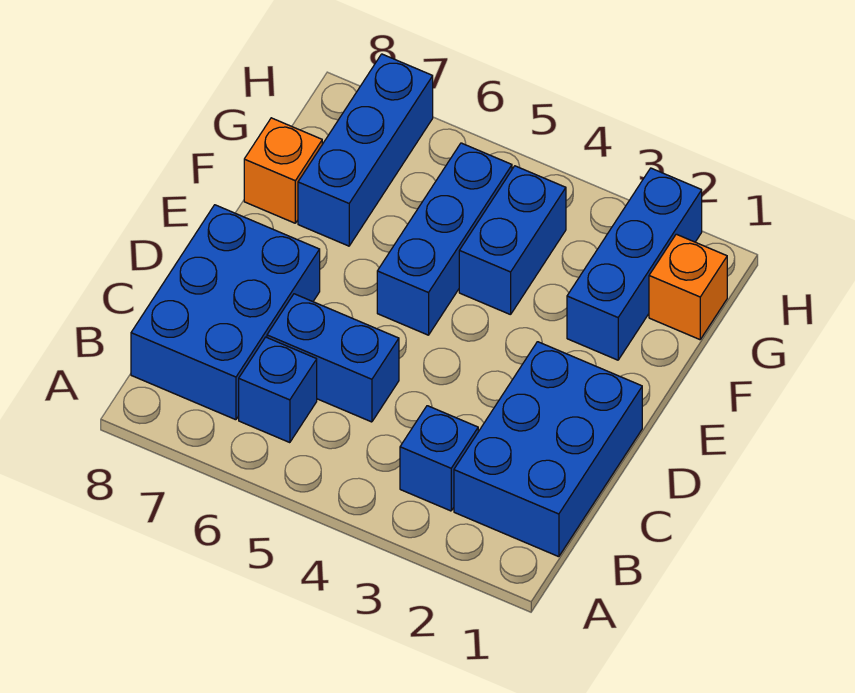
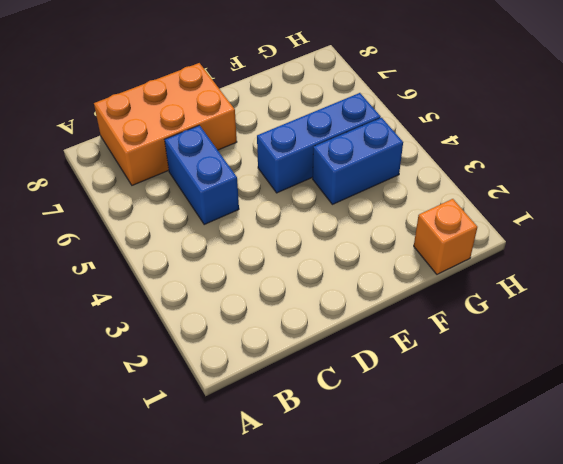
orange brick B7:D8 level 1 -> blue brick B7:D8 level 1
none -> blue brick B1:D2 level 1
none -> blue brick B3 level 1

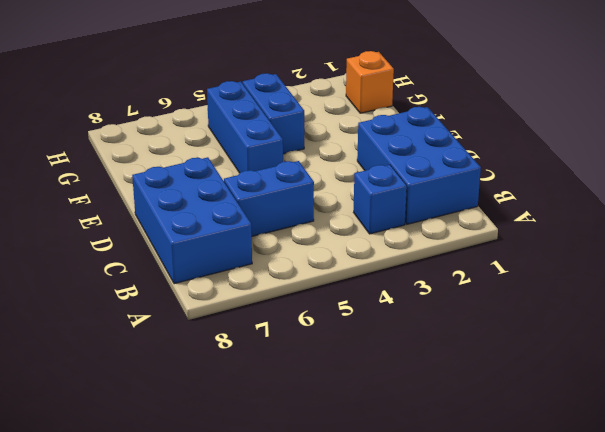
none -> blue brick B6 level 1
none -> blue brick F2:H2 level 1

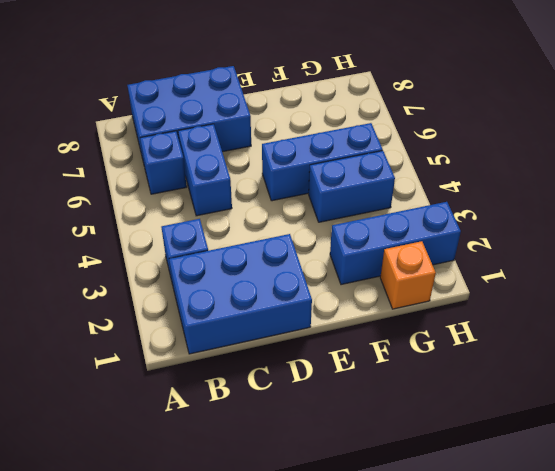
none -> blue brick F7:H7 level 1
none -> orange brick F8 level 1

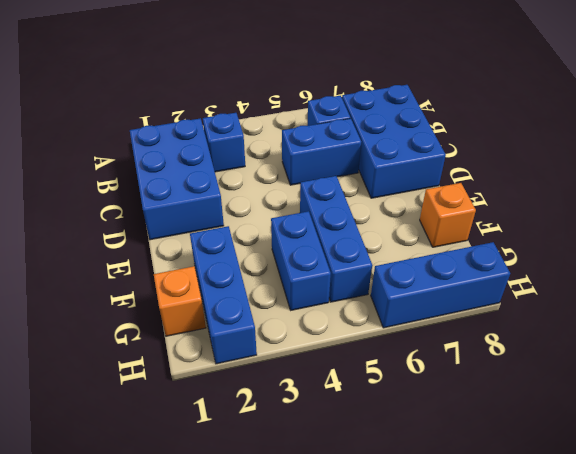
blue brick H6:H8 level 1 -> blue brick F7:H7 level 1

